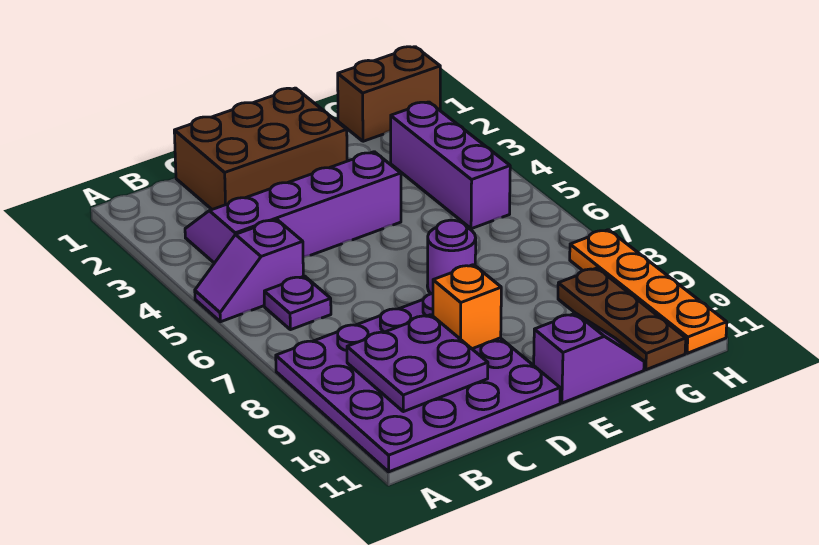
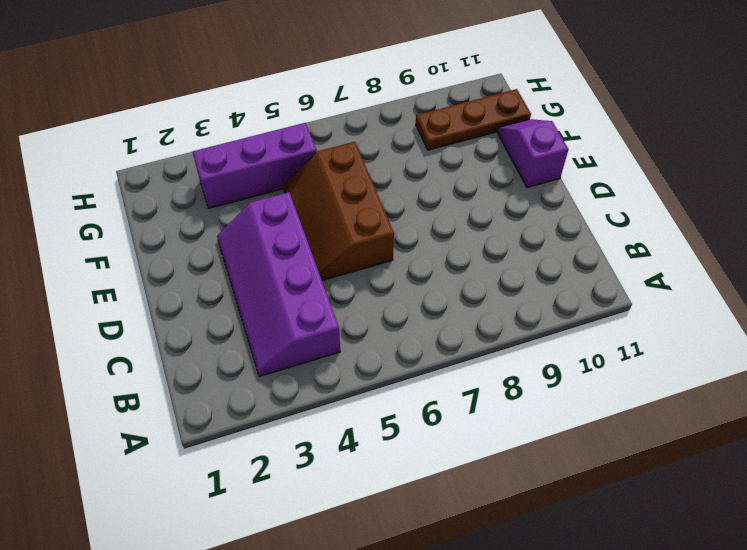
brown slope D5:F6 level 1 top 6 -> none
none -> purple slope A5:B5 level 1 top B
none -> purple plate A8:D11 level 1
none -> purple plate B6 level 1

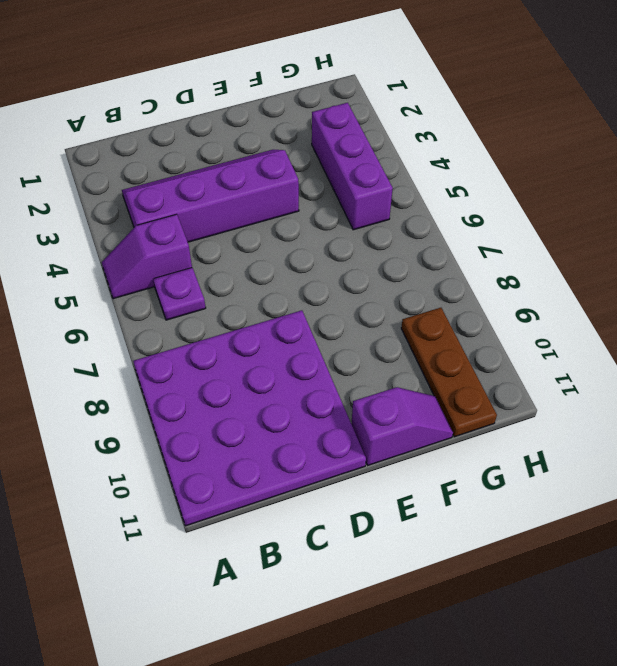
none -> brown brick C1:E2 level 1
none -> purple round brick E7 level 1
none -> brown brick G1:H1 level 1

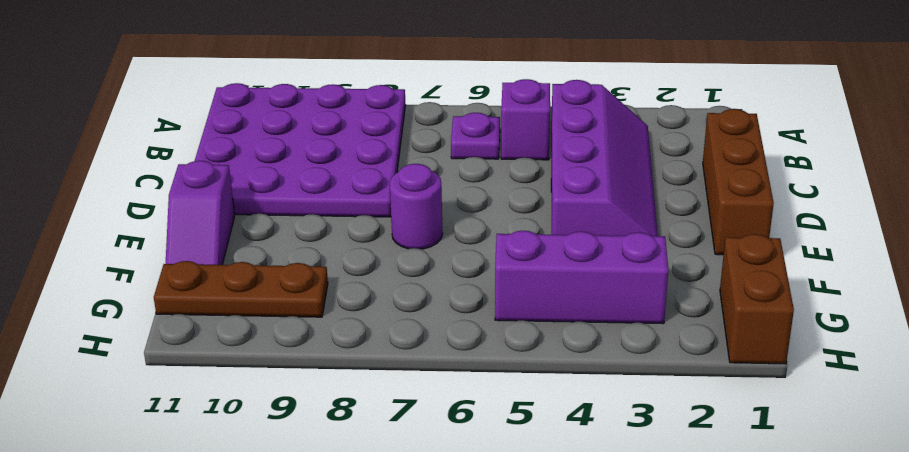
brown brick C1:E1 level 1 -> brown brick C1:E2 level 1
none -> orange plate H8:H11 level 1
none -> purple plate B9:C10 level 2
none -> orange brick D9 level 2

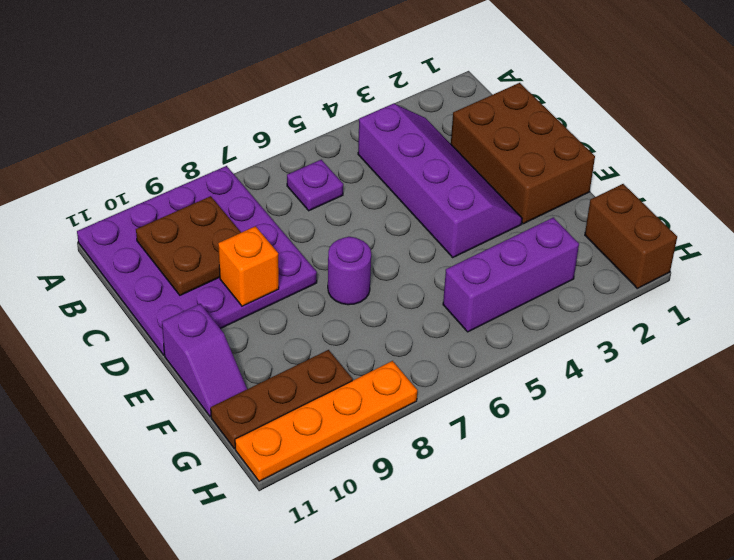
brown plate B9:C10 level 2 -> purple plate B9:C10 level 2
none -> purple slope A5:B5 level 1 top B

